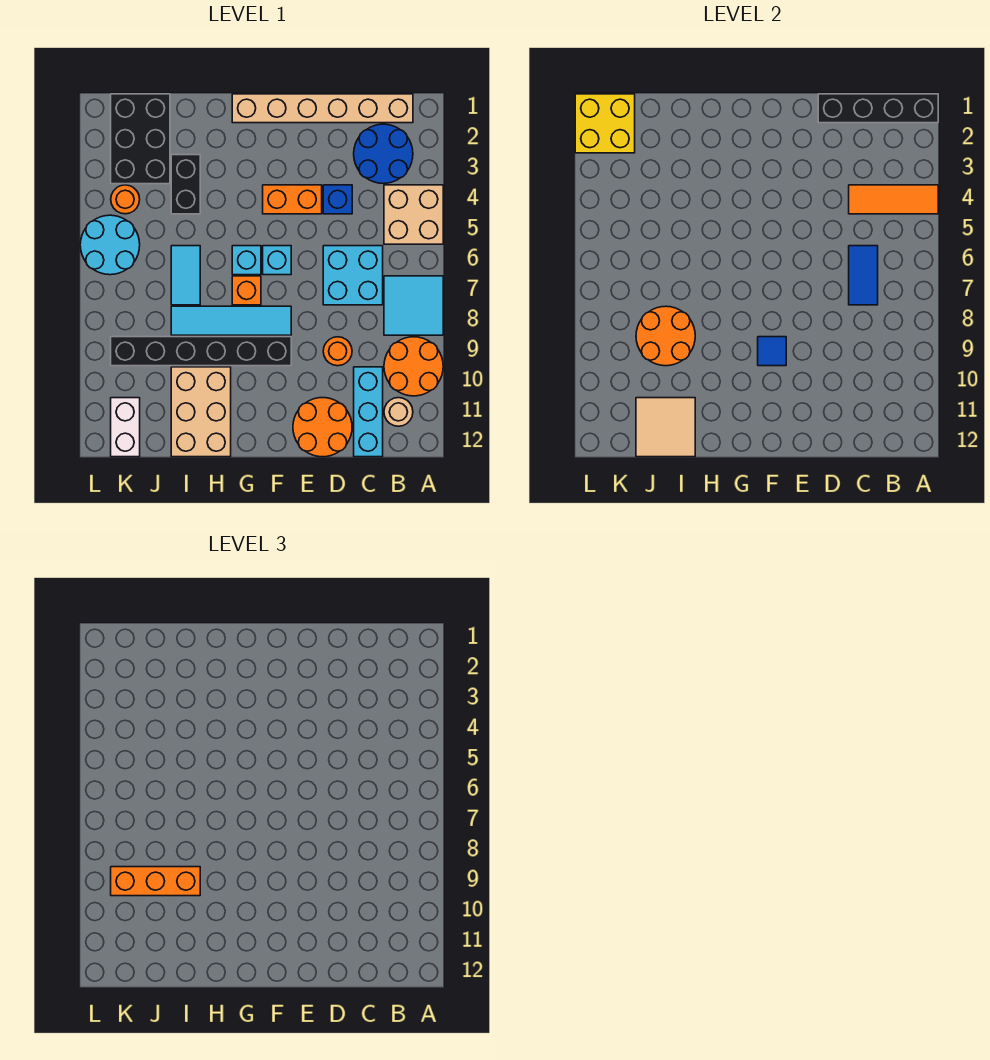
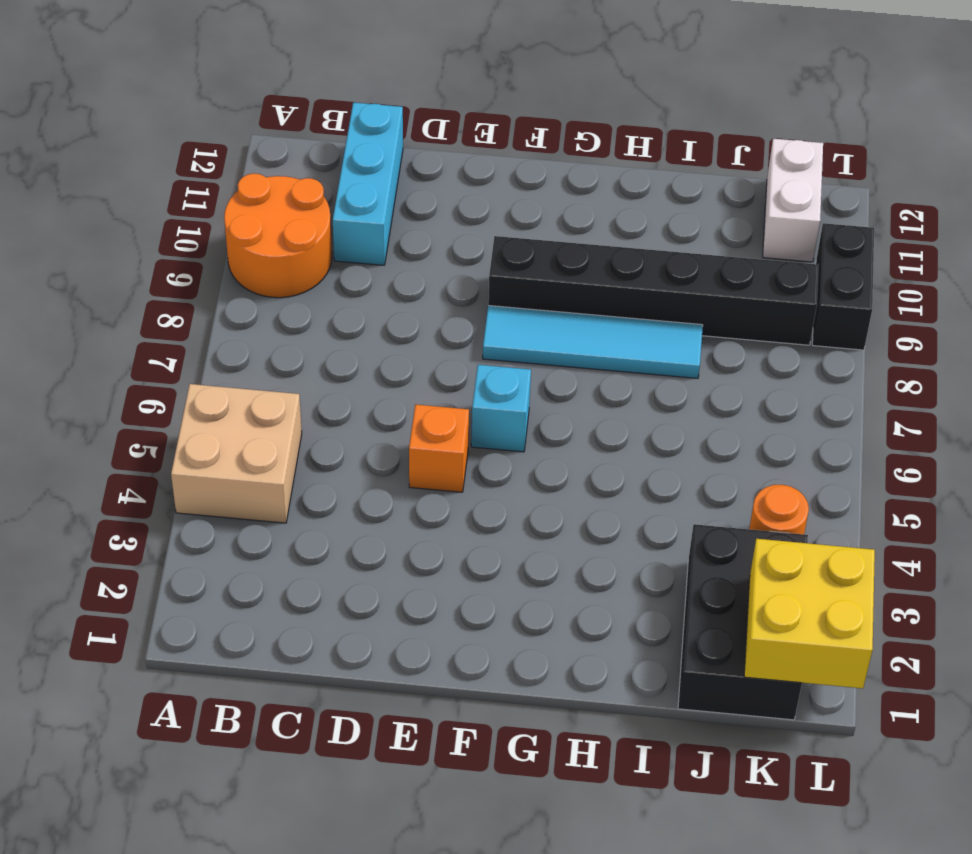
orange brick E5 level 1 -> orange brick G7 level 1
black brick L9:L10 level 1 -> black brick I3:I4 level 1
none -> cyan tile A7:B8 level 1
none -> tan brick B1:G1 level 1
none -> blue round brick B2:C3 level 1
none -> tan round brick B11 level 1

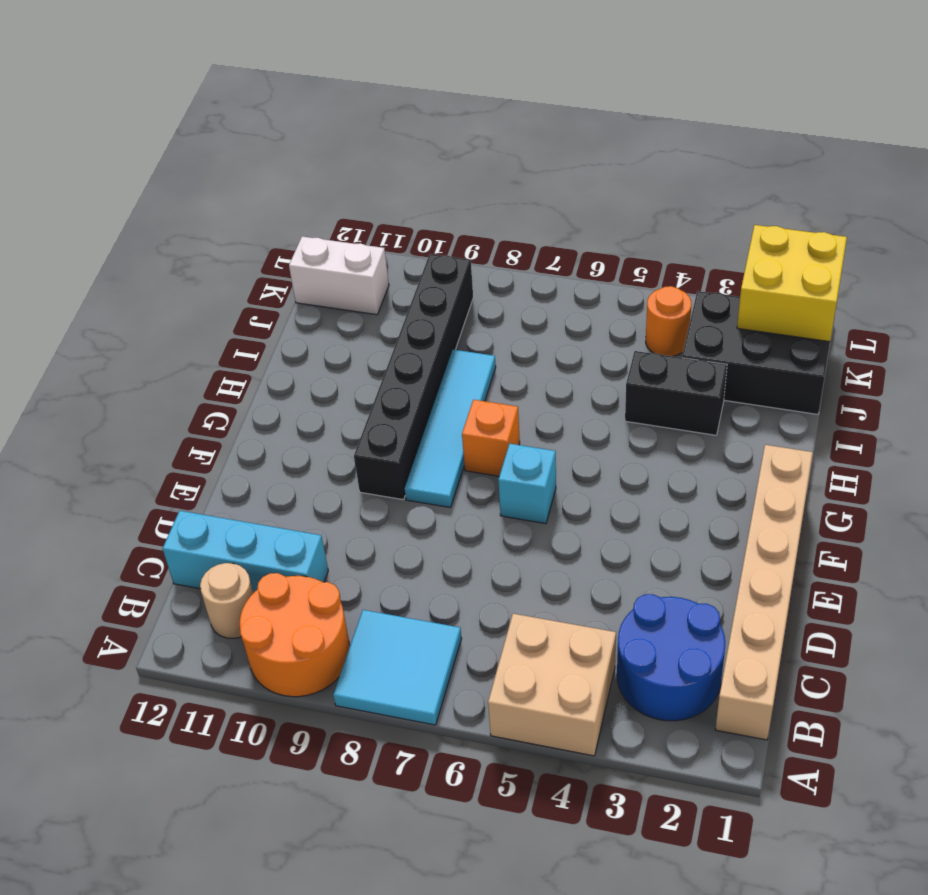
none -> cyan brick C6:D7 level 1
none -> blue brick D4 level 1
none -> orange round brick D9 level 1
none -> orange round brick D11:E12 level 1

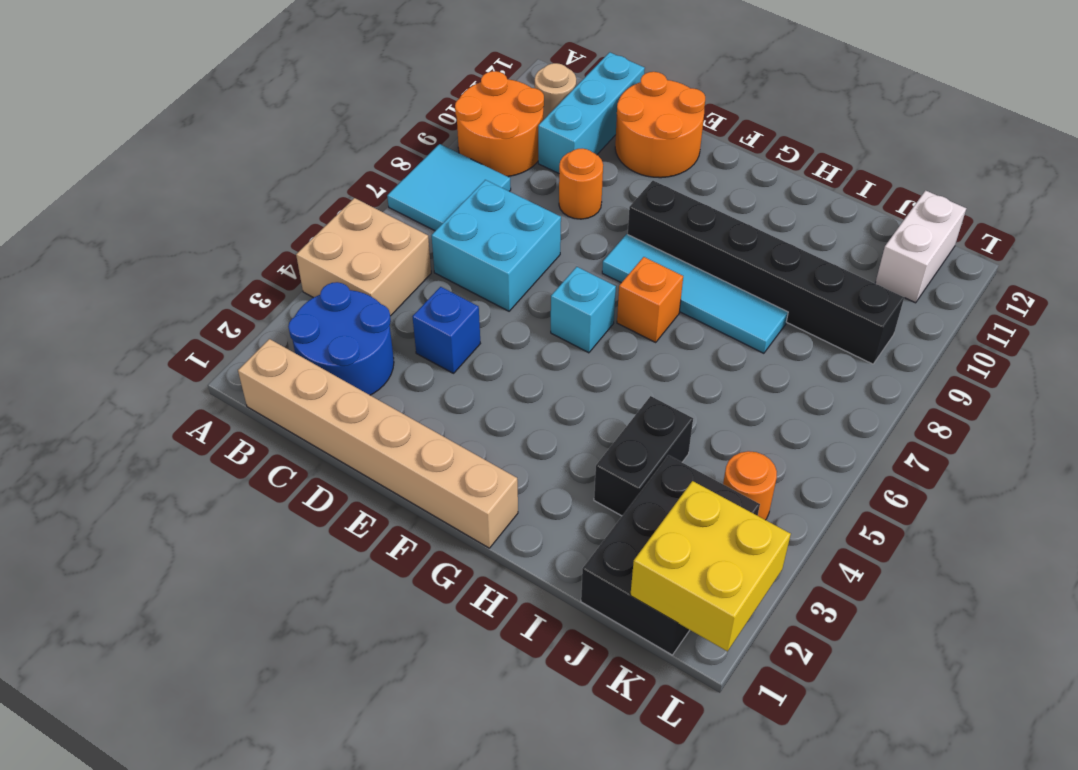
none -> orange brick E4:F4 level 1
none -> cyan brick G6 level 1
none -> tan brick H10:I12 level 1
none -> cyan tile I6:I7 level 1

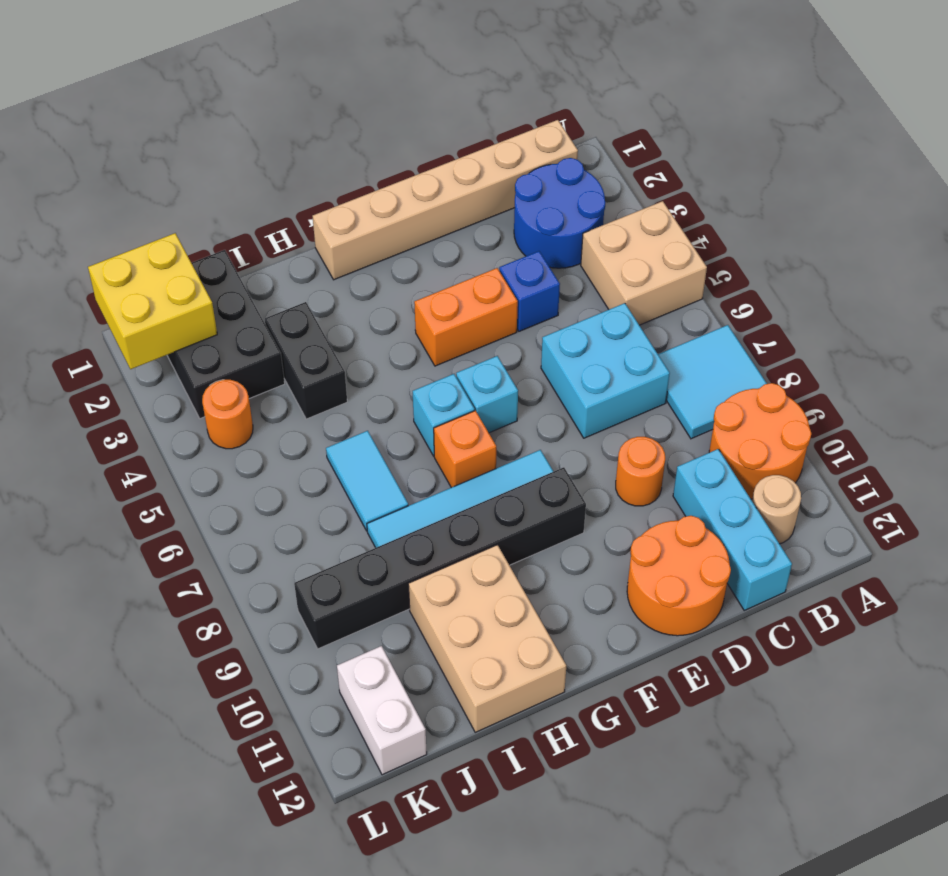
none -> cyan round brick K5:L6 level 1
none -> black brick A1:D1 level 2
none -> orange tile A4:C4 level 2
none -> blue tile C6:C7 level 2

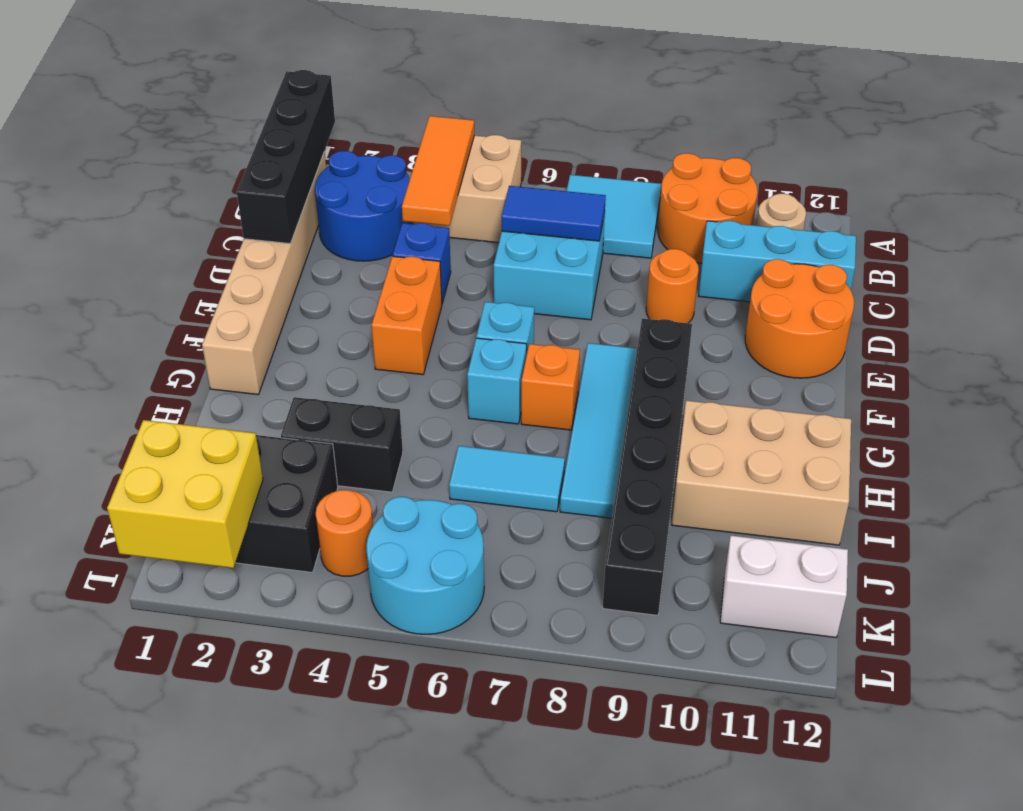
none -> blue tile F9 level 2
none -> orange round brick I8:J9 level 2
none -> tan tile I11:J12 level 2
none -> orange brick I9:K9 level 3

